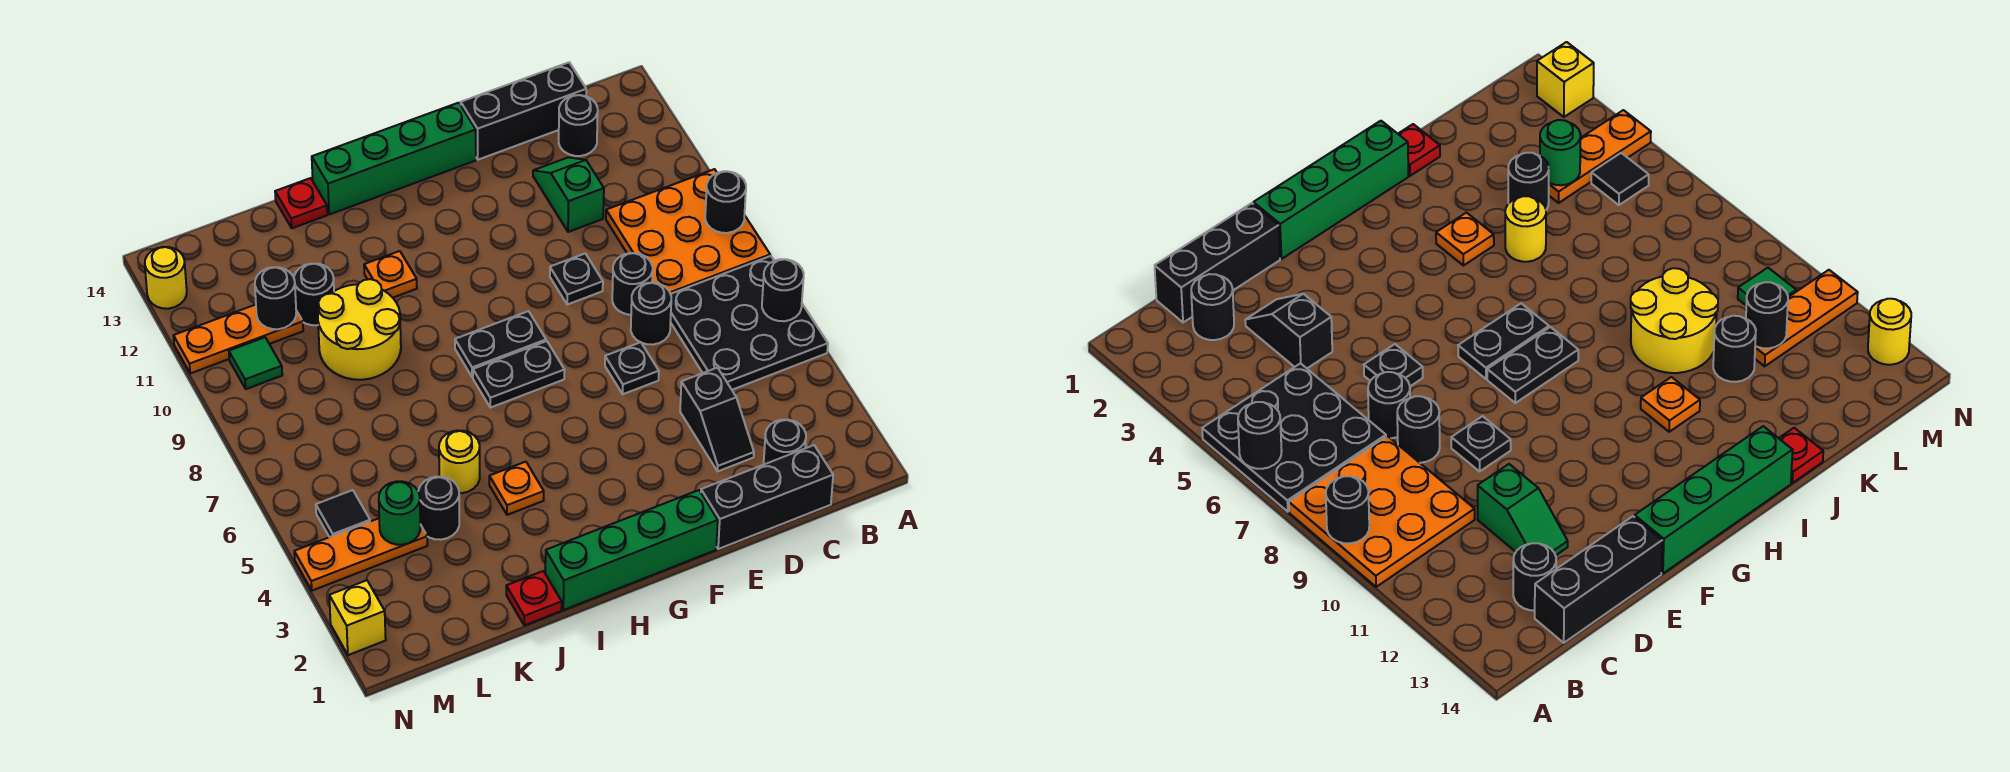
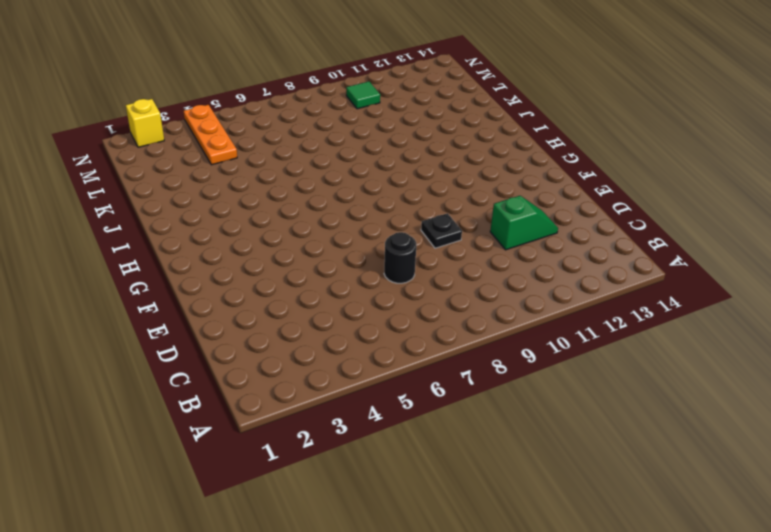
none -> black plate A5:C7 level 1
none -> orange plate A8:C10 level 1
none -> black brick C1:E1 level 1
none -> black round brick C2 level 1

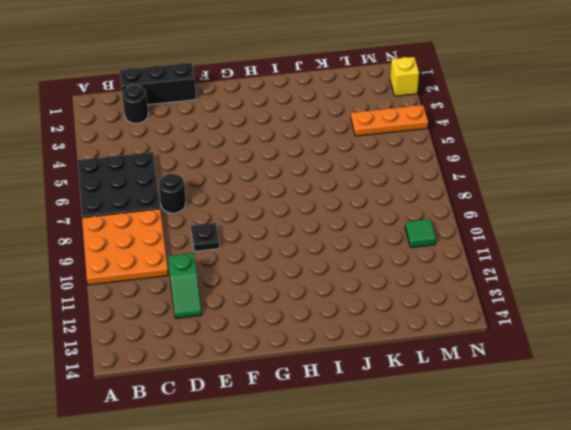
none -> black round brick C13 level 1
none -> black brick C14:E14 level 1
none -> black slope D3:D4 level 1 top 4
none -> black round brick D8 level 1

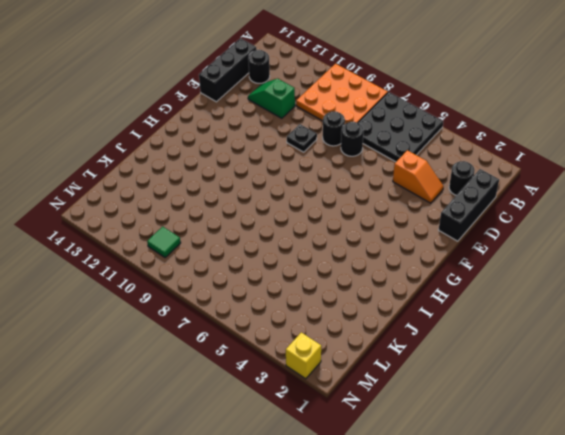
orange slope D3:D4 level 1 top 4 -> black slope D3:D4 level 1 top 4
none -> black plate E6 level 1
none -> green brick F1:I1 level 1
none -> green brick F14:I14 level 1
none -> black plate G7:H7 level 1

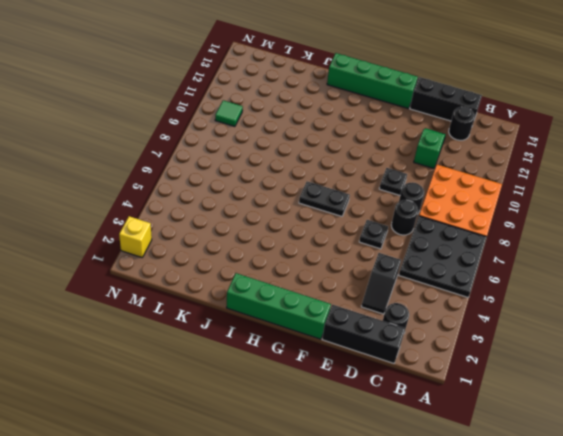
none -> black plate G8:H8 level 1
none -> orange plate I4 level 1
none -> orange plate I11 level 1
none -> red plate J1 level 1

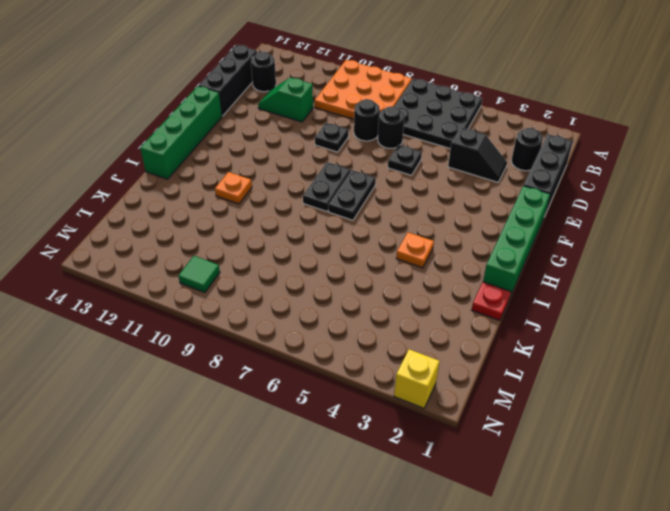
none -> yellow round brick J5 level 1
none -> yellow round brick J9:K10 level 1
none -> red plate J14 level 1
none -> black round brick K4 level 1

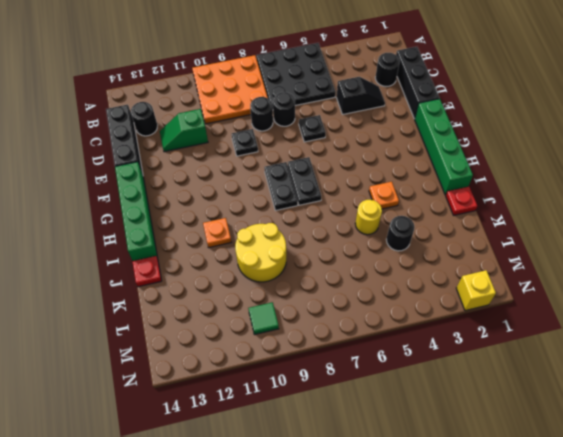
none -> black round brick K11 level 1
none -> orange plate L4:N4 level 1
none -> orange plate L11:N11 level 1
none -> black tile M5 level 1

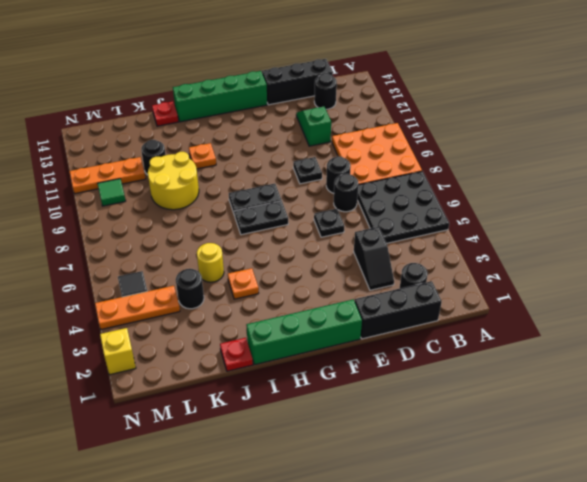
none -> yellow round brick N13 level 1
none -> black round brick A6 level 2
none -> black round brick A9 level 2
none -> green round brick L4 level 2

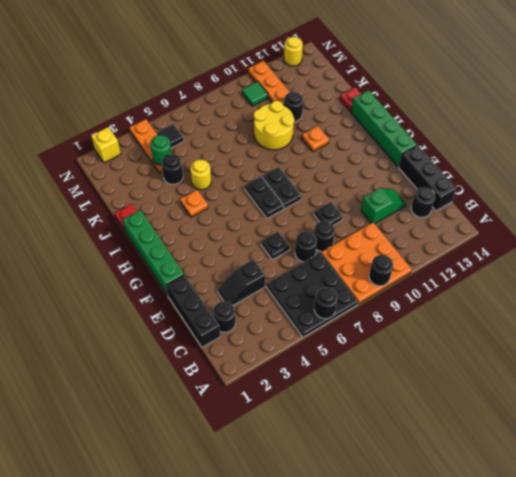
none -> black round brick L11 level 2

